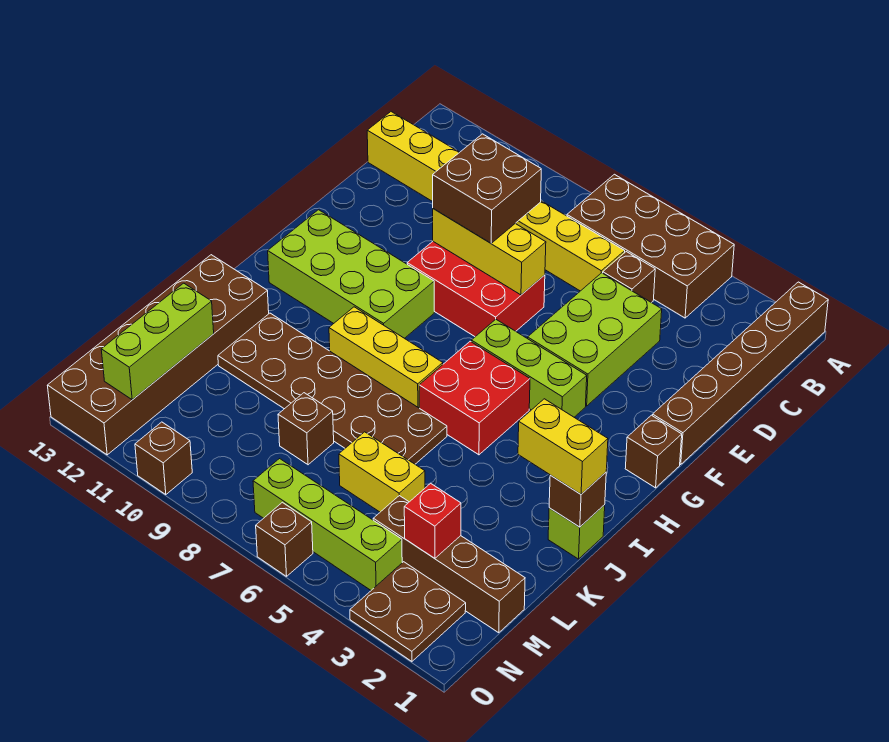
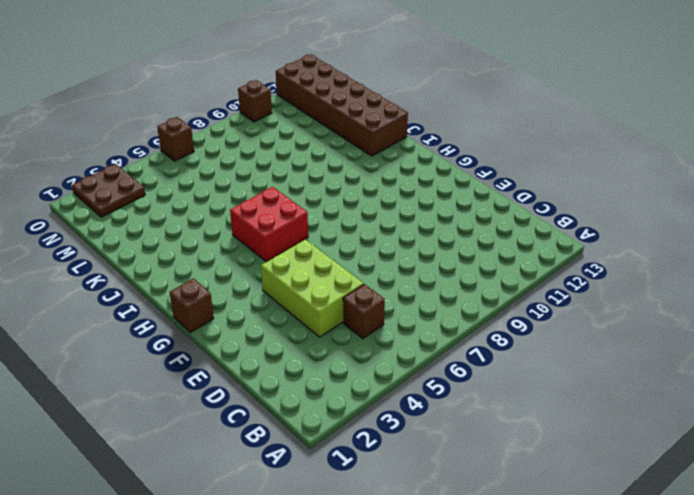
none -> brown brick A1:F1 level 1
none -> brown brick A4:B7 level 1
none -> yellow brick C6:C13 level 1

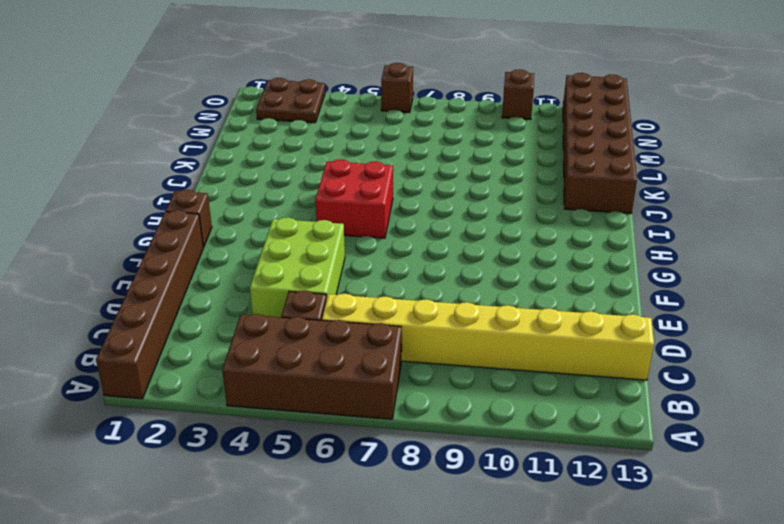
none -> red brick E7:F9 level 1
none -> lime brick G4:G6 level 1
none -> lime brick G9:H12 level 1

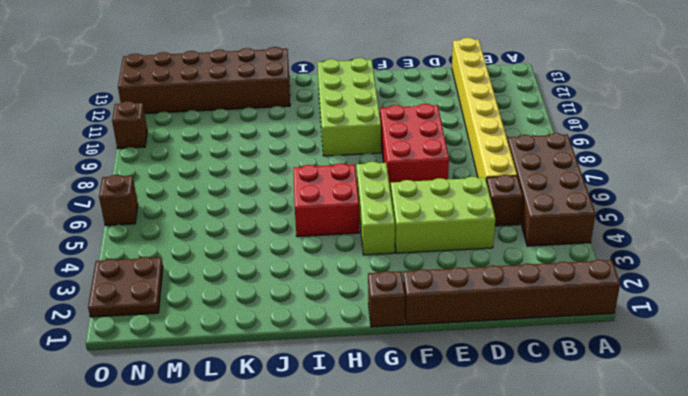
none -> yellow brick I7:I9 level 1
none -> lime brick J1 level 1
none -> brown plate J6:K11 level 1

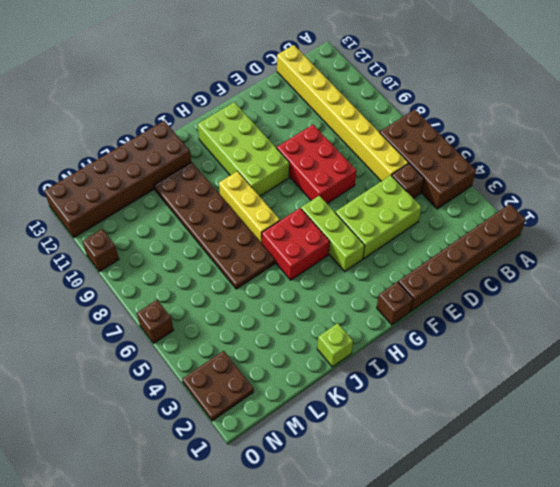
none -> yellow brick L5:L6 level 1
none -> brown brick L8 level 1
none -> brown brick M1:M4 level 1

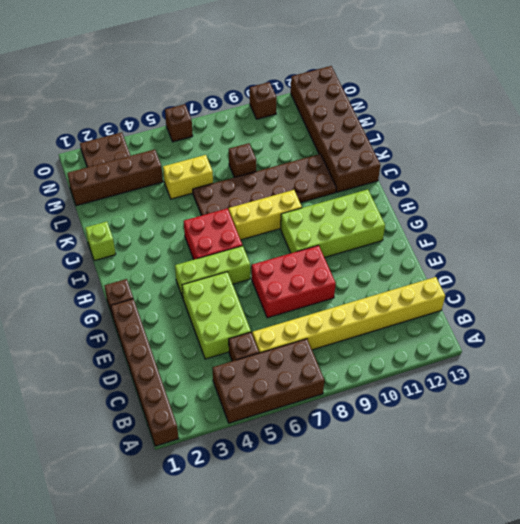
none -> lime brick N4:N7 level 1
none -> yellow brick E7:E9 level 2
none -> brown brick J1 level 2

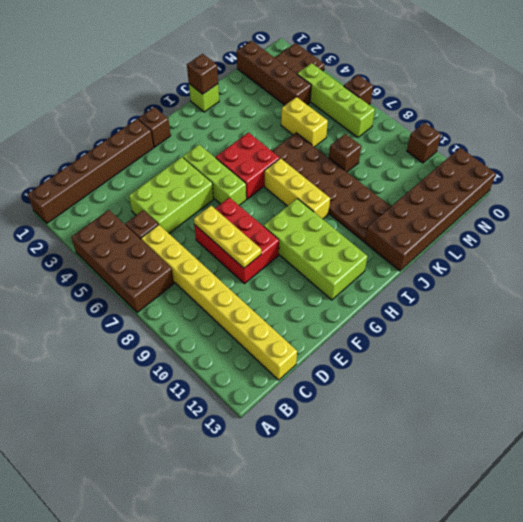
yellow plate E7:E9 level 2 -> yellow brick E7:E9 level 2
none -> lime brick L12:N12 level 2
none -> red brick M3 level 2
none -> brown brick D8:E9 level 3

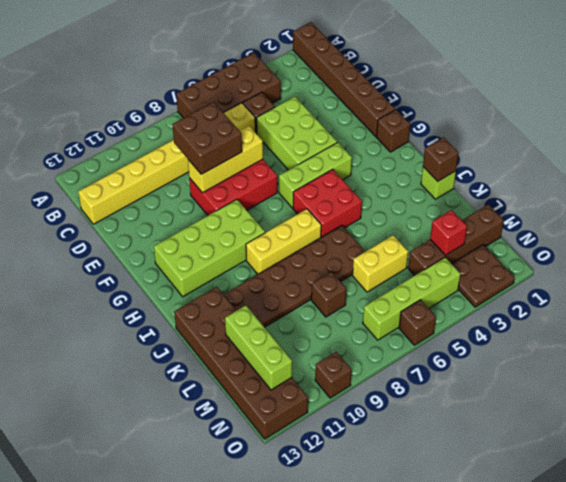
none -> yellow brick J1:J2 level 3

